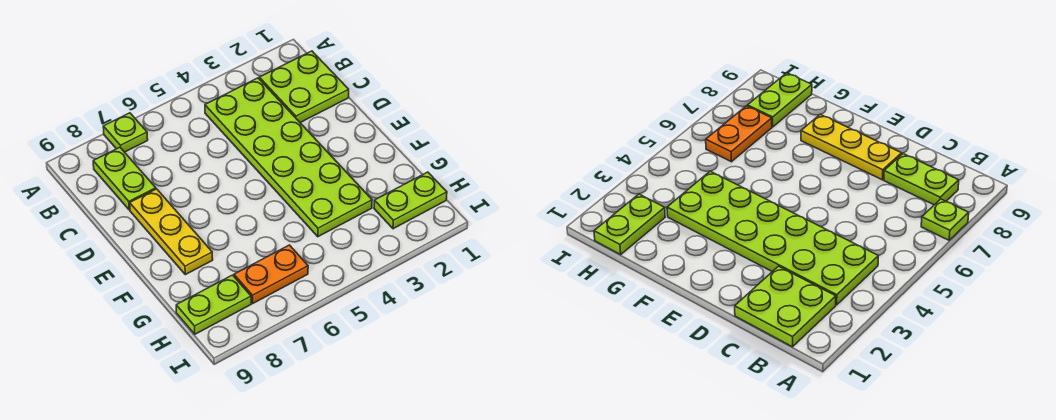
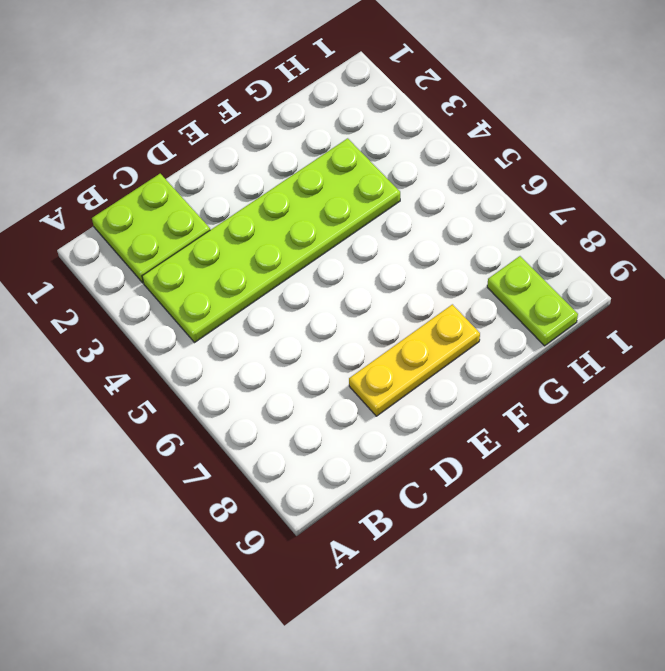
none -> lime plate A7 level 1
none -> lime plate B8:C8 level 1

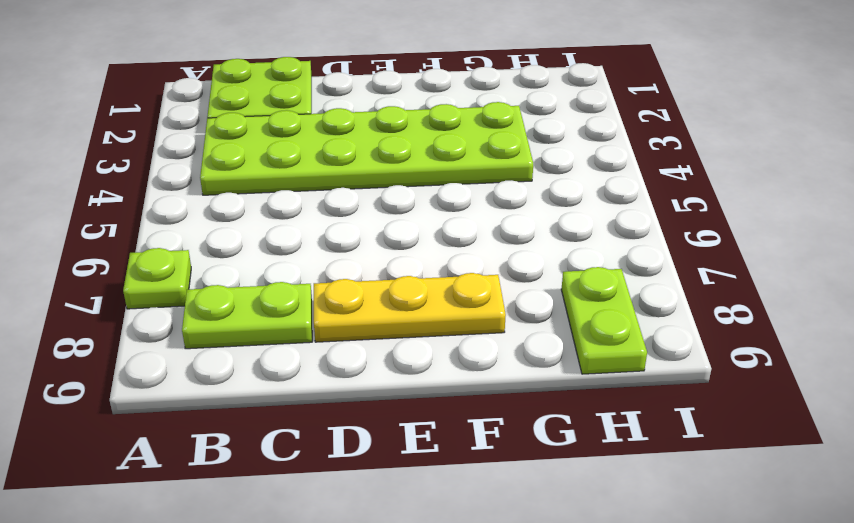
none -> lime plate H1:H2 level 1
none -> orange plate H6:H7 level 1

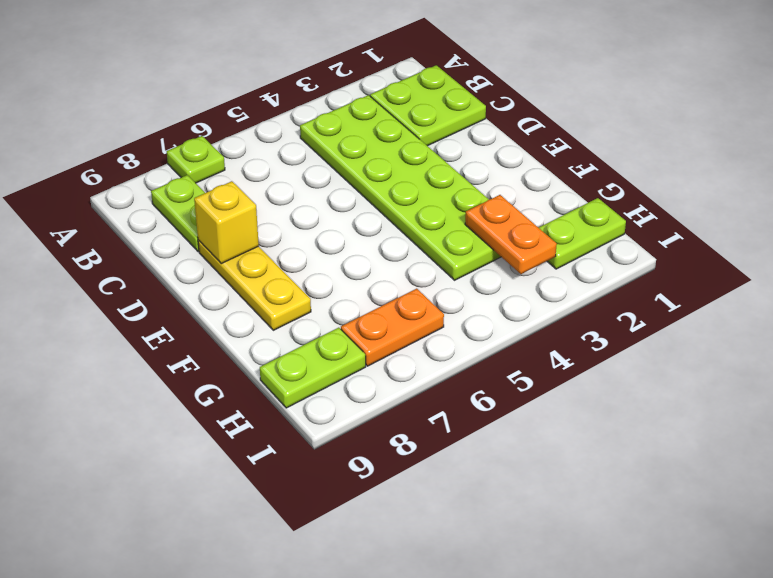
yellow brick D8 level 2 -> none
orange plate G3:H3 level 2 -> none

